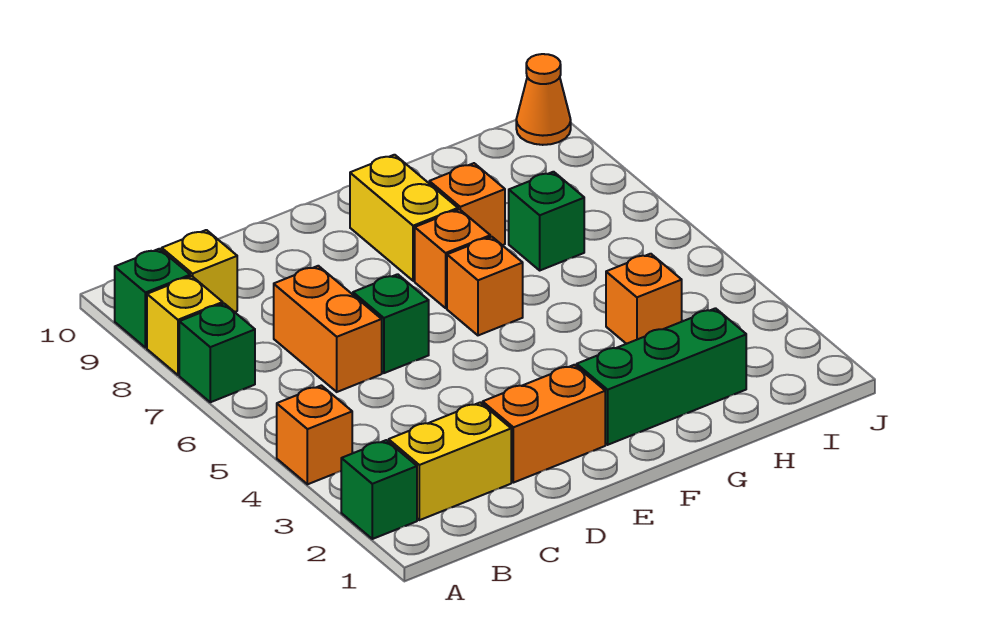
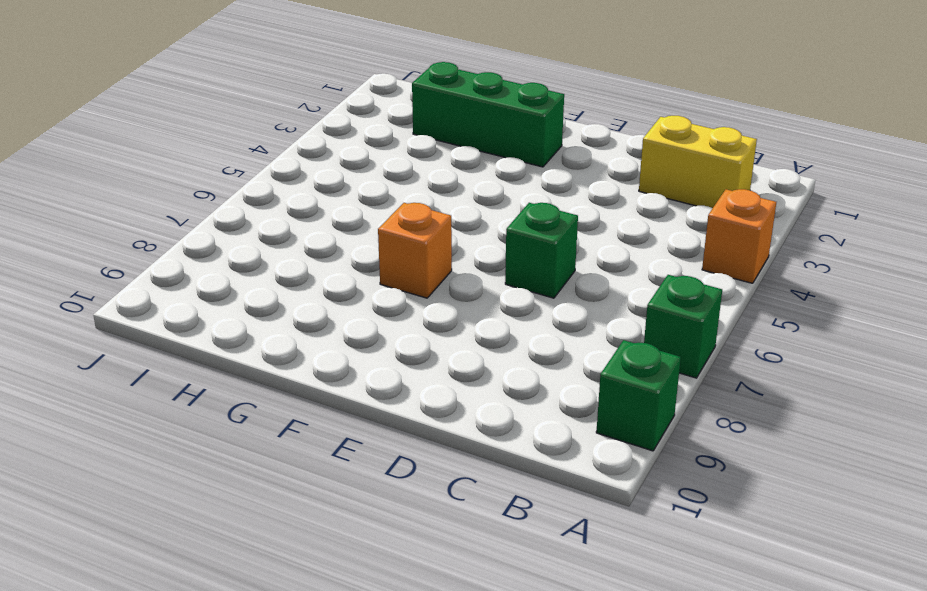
none -> green brick A2 level 1
none -> yellow brick A8 level 1
none -> yellow brick B9 level 1

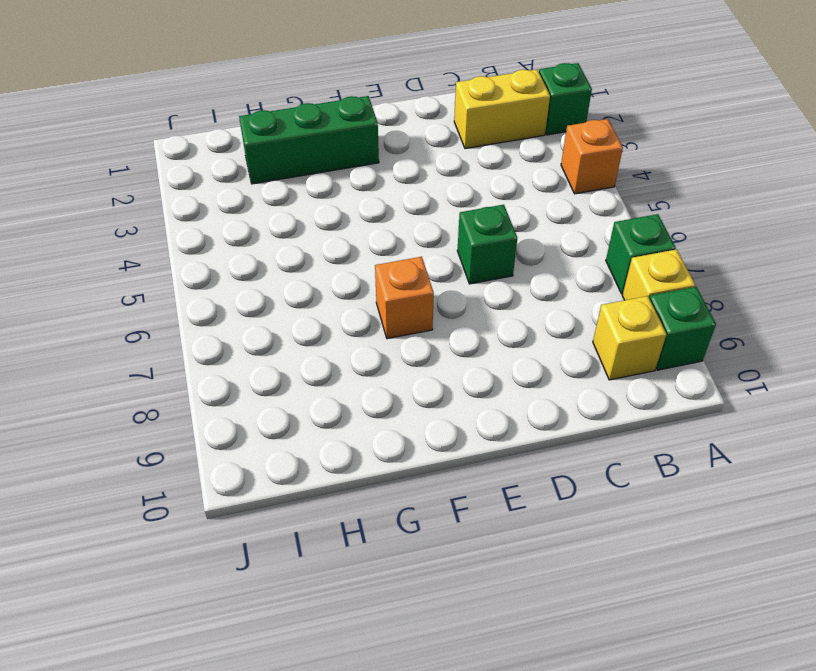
none -> orange brick C6:C7 level 1
none -> orange brick D2:E2 level 1
none -> orange brick F6 level 1

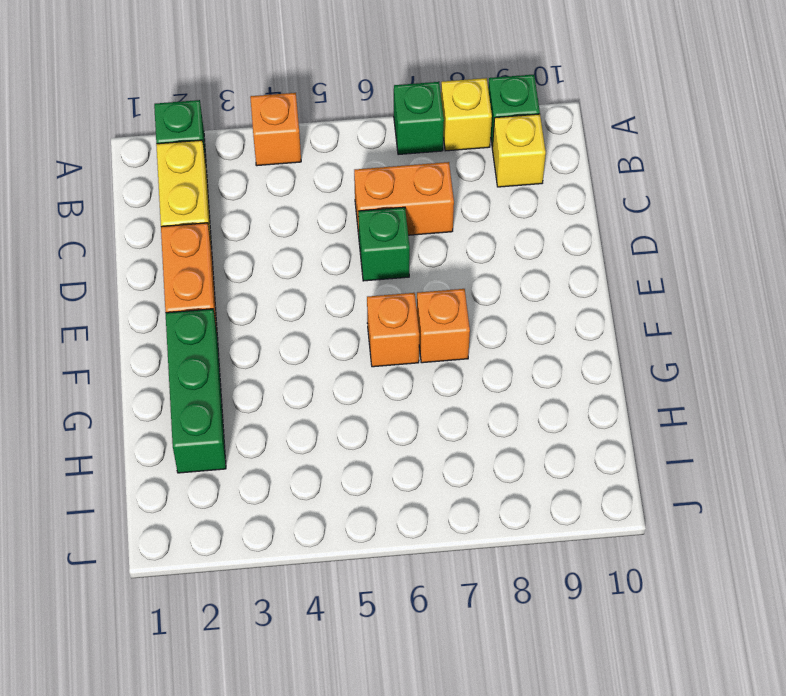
none -> yellow brick F8:F9 level 1
none -> orange brick G8 level 1
none -> orange brick H4 level 1

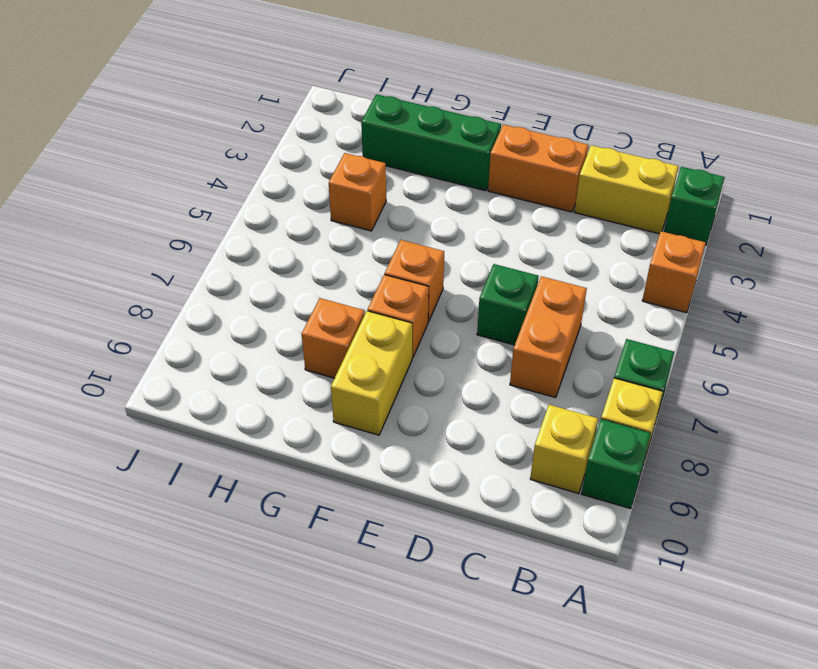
none -> green brick H7 level 1
none -> orange cone J10 level 1

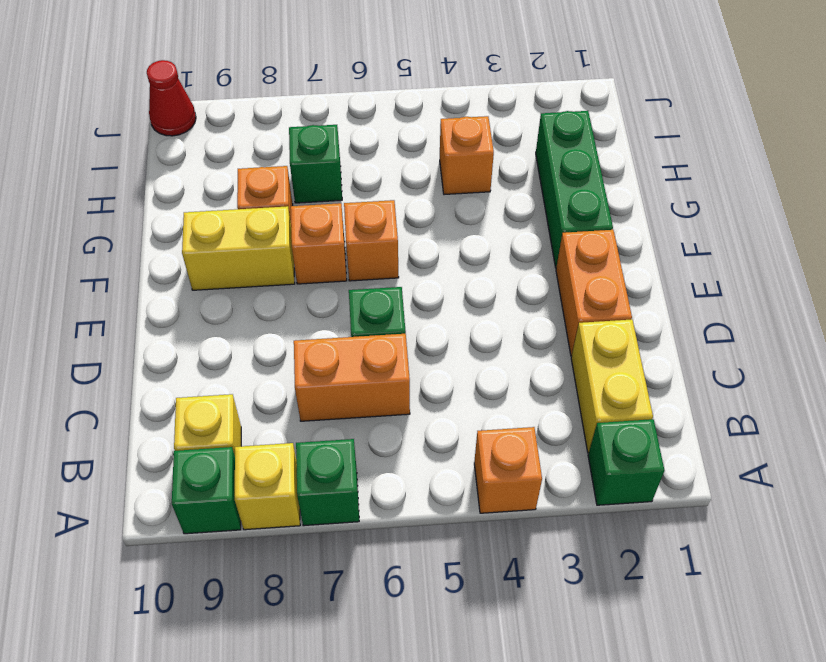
red cone J10 level 1 -> orange cone J10 level 1

